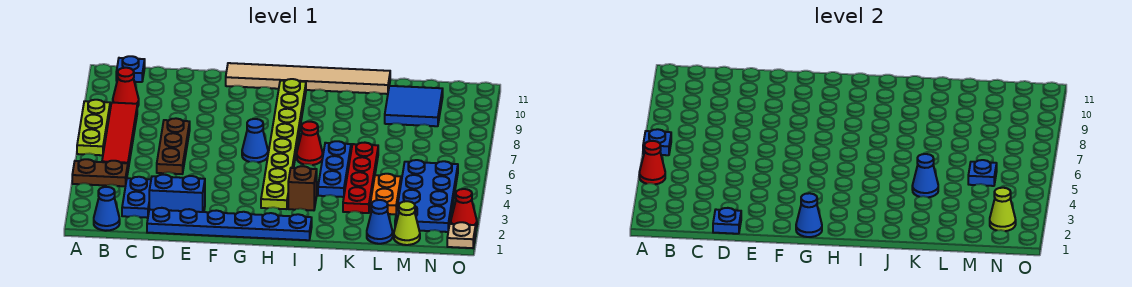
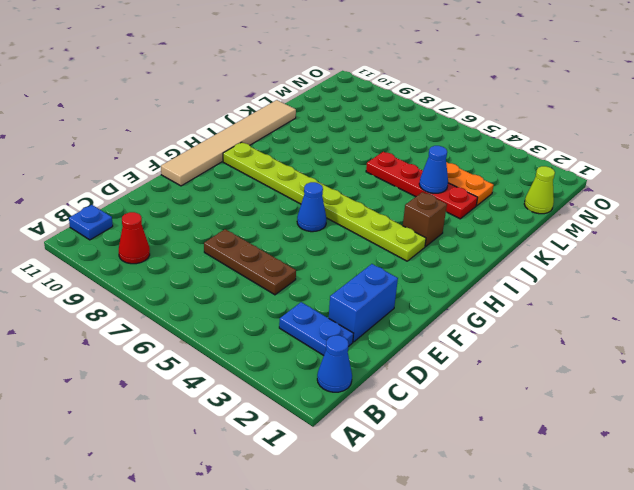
none -> brown plate A4:B4 level 1
none -> lime plate A6:A8 level 1
none -> red tile B5:B8 level 1
none -> blue plate D1:I1 level 1

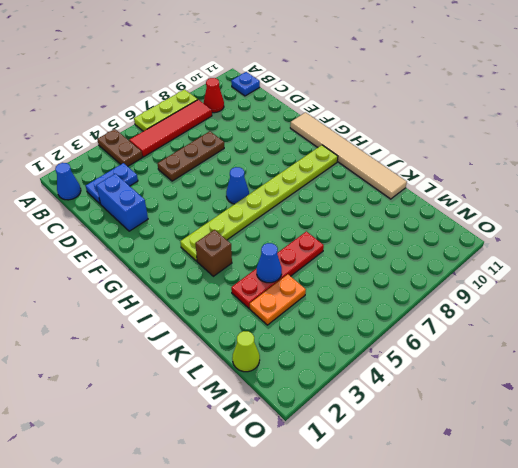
none -> blue plate D1:I1 level 1
none -> red cone I6 level 1
none -> blue plate J4:J6 level 1
none -> blue cone L1 level 1

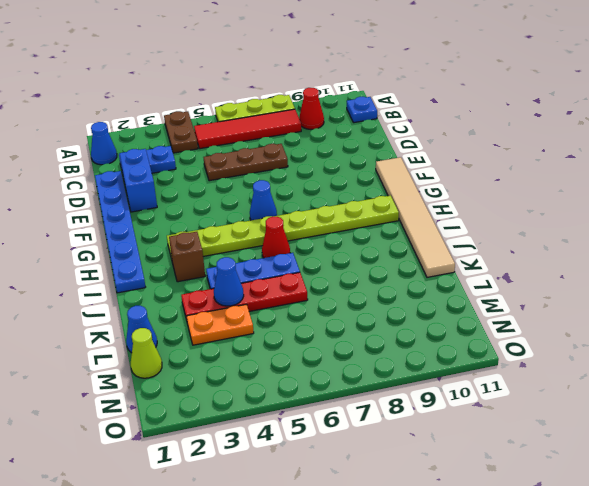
none -> blue tile L9:M10 level 1
none -> blue plate M2:N5 level 1
none -> tan plate O1 level 1
none -> red cone O2 level 1

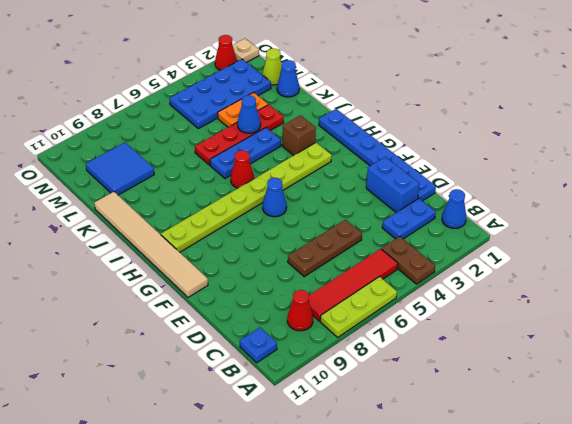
none -> red cone A4 level 2
none -> blue plate A6 level 2
none -> blue plate D1 level 2
none -> blue cone G1 level 2

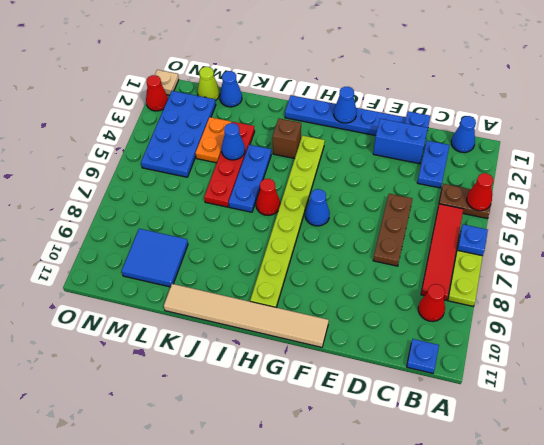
none -> blue plate M5 level 2
none -> lime cone N2 level 2

